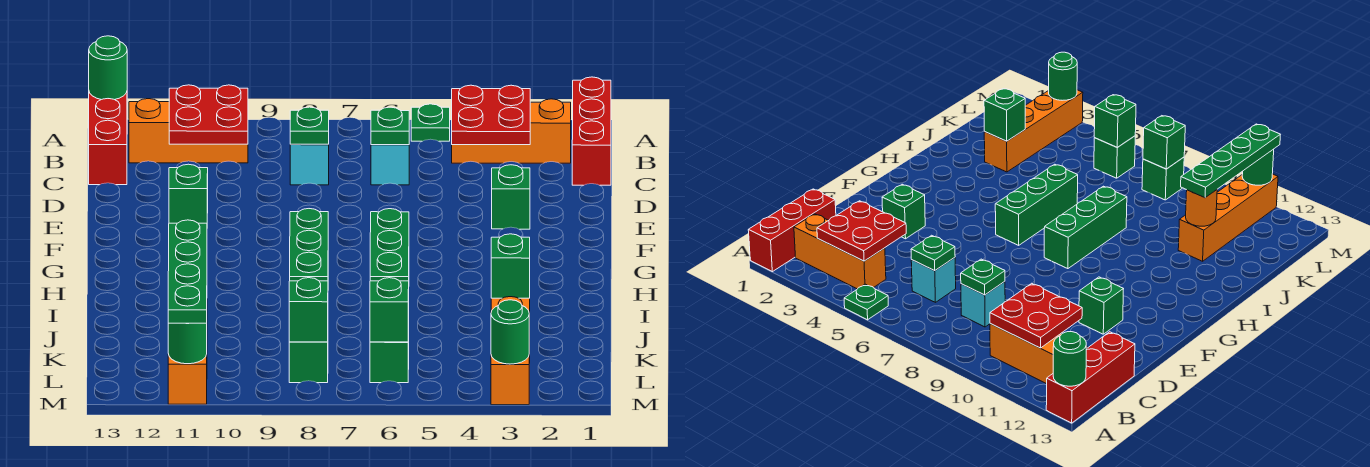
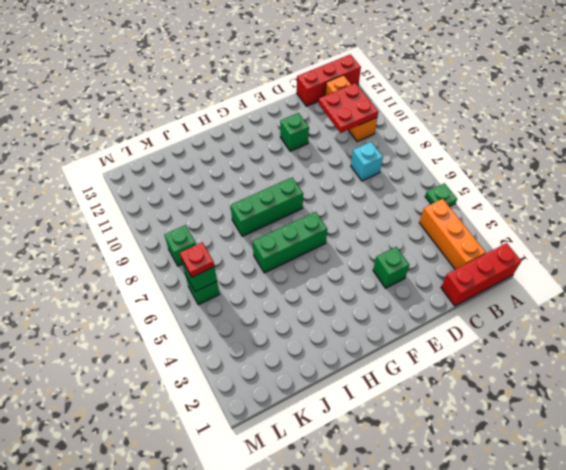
red plate L6 level 3 -> none
none -> cyan brick C6 level 1
none -> orange brick J3:M3 level 1
none -> orange brick J11:M11 level 1

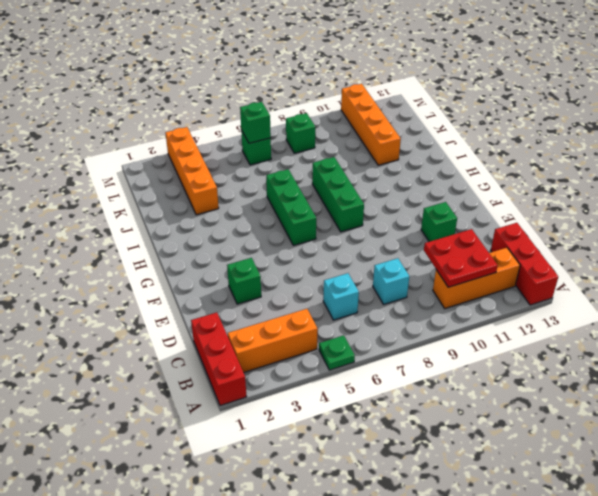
none -> green round brick A13 level 2
none -> red plate B3:C4 level 2
none -> green plate C6 level 2

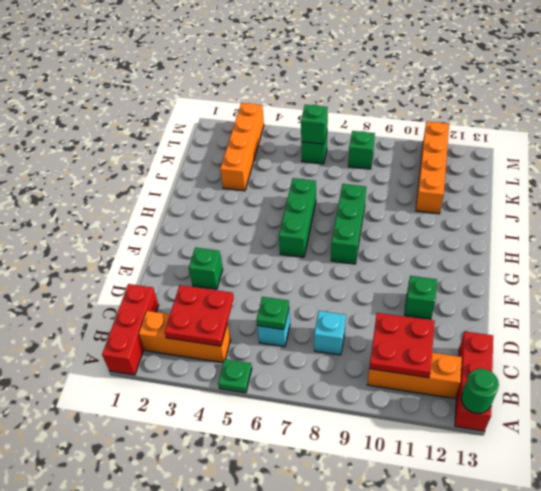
none -> green plate C8 level 2
none -> green brick J3 level 2
none -> orange round brick J11 level 2

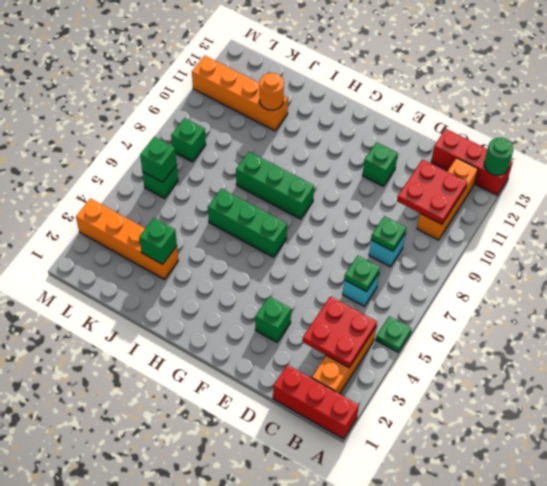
none -> green brick L8 level 2
none -> green round brick M3 level 2
none -> green round brick M11 level 2

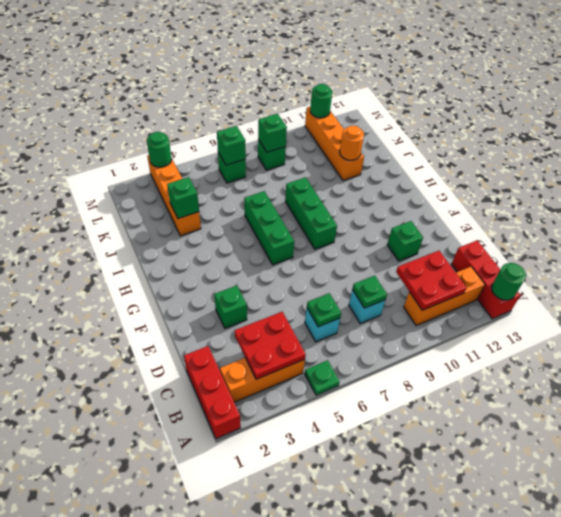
none -> green plate J11:M11 level 3

